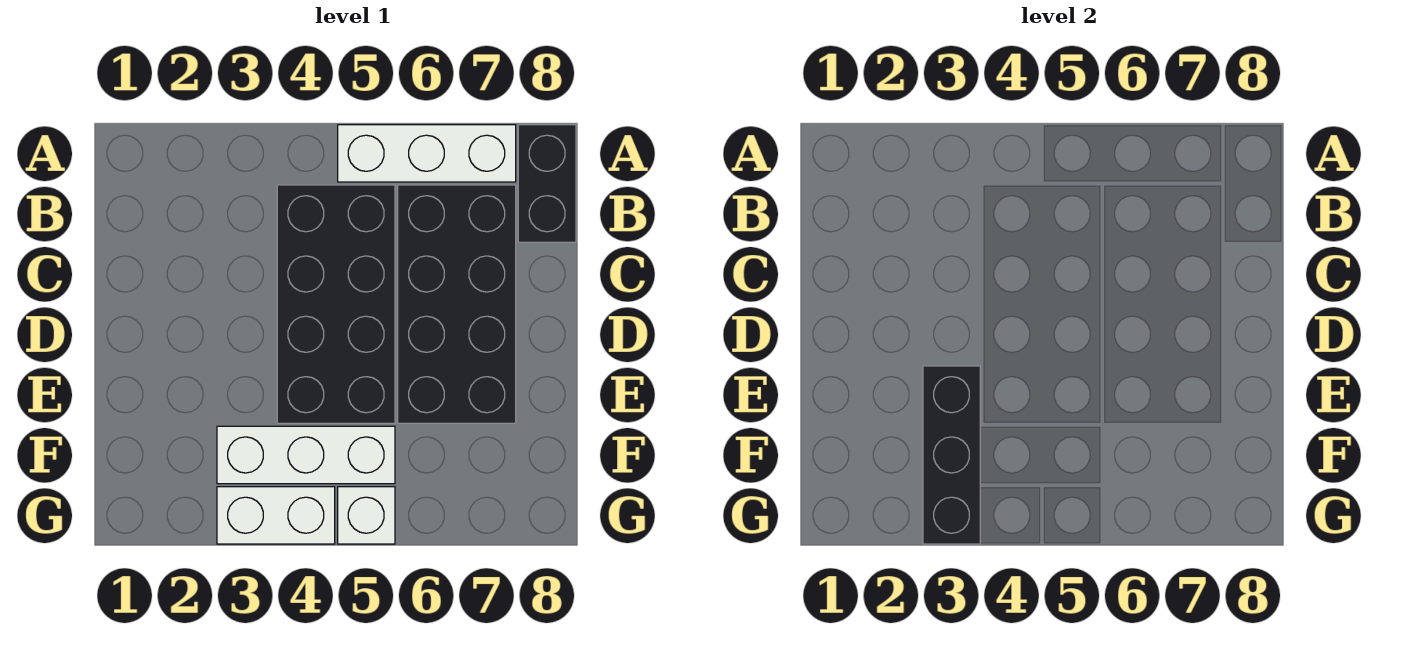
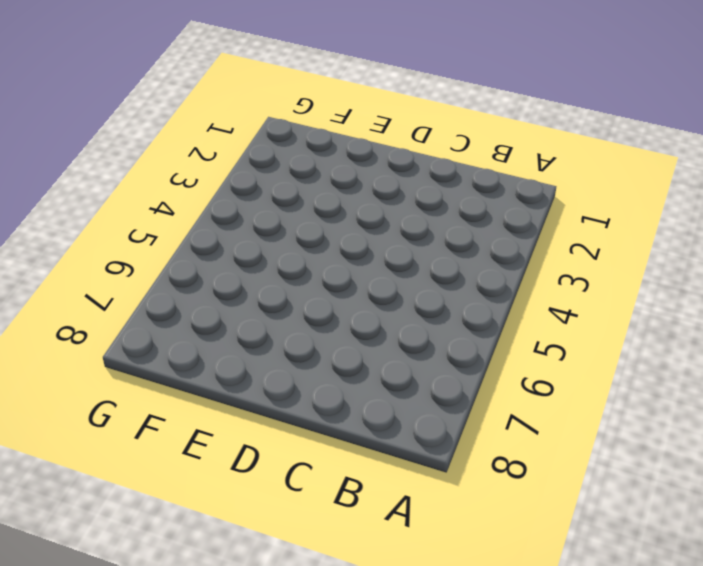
none -> white brick A5:A7 level 1
none -> black brick A8:B8 level 1

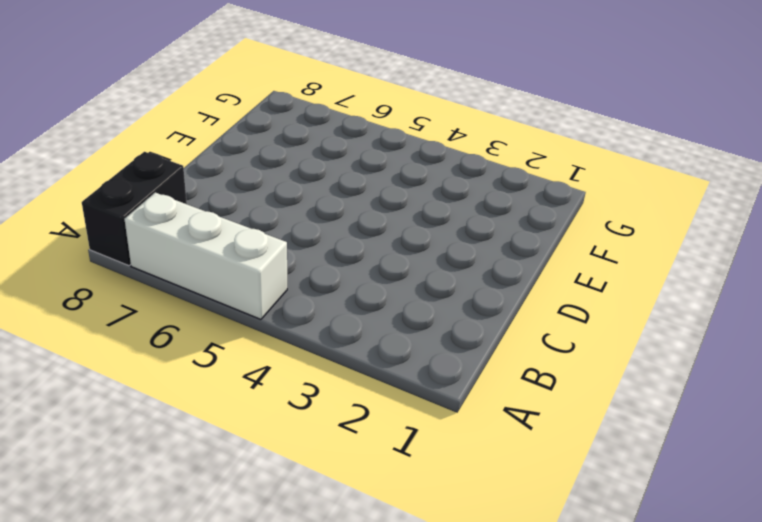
none -> black brick B4:E5 level 1
none -> black brick B6:E7 level 1

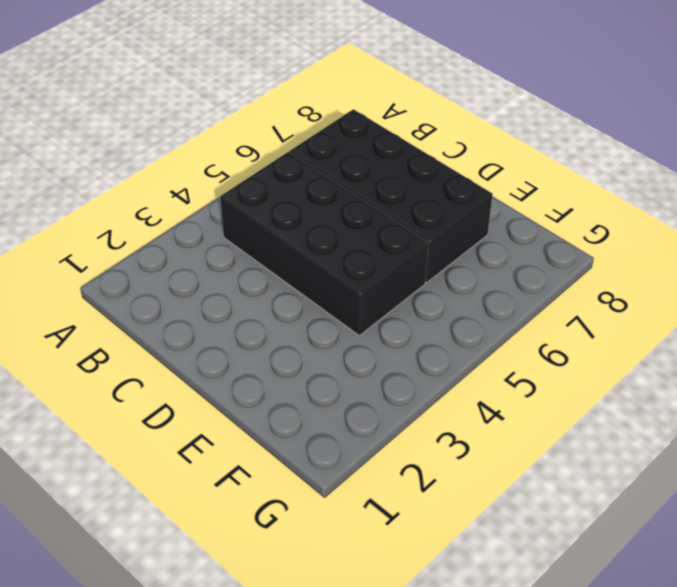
none -> white brick A5:A7 level 1
none -> black brick A8:B8 level 1

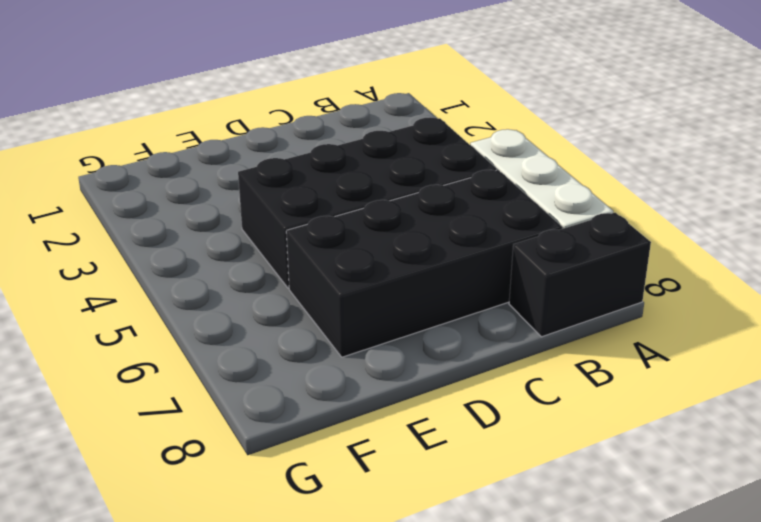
none -> white brick F3:F5 level 1
none -> white brick G3:G4 level 1

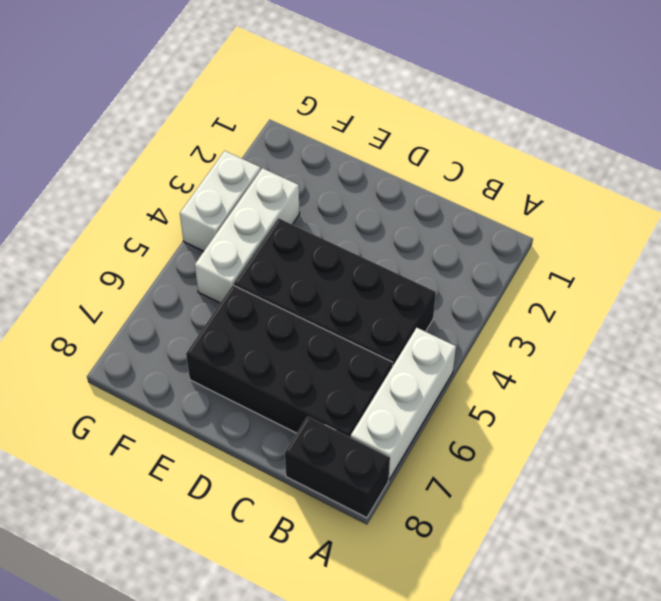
none -> white brick G5 level 1
none -> black brick E3:G3 level 2

